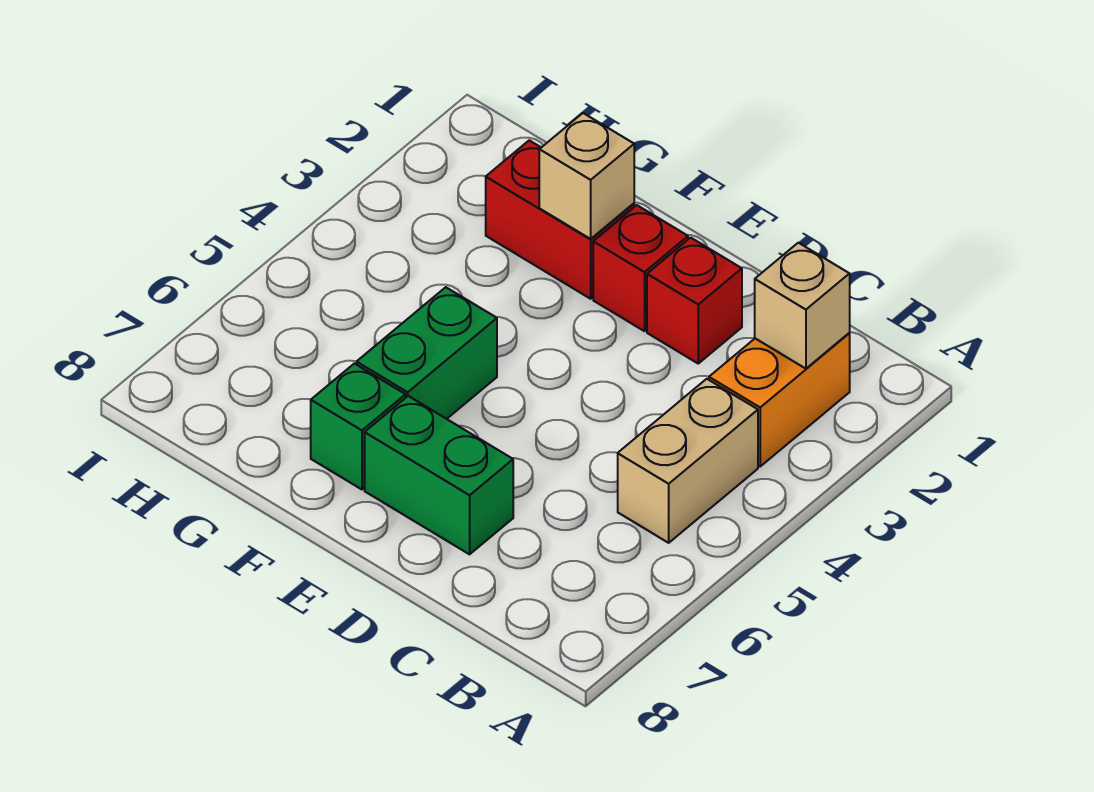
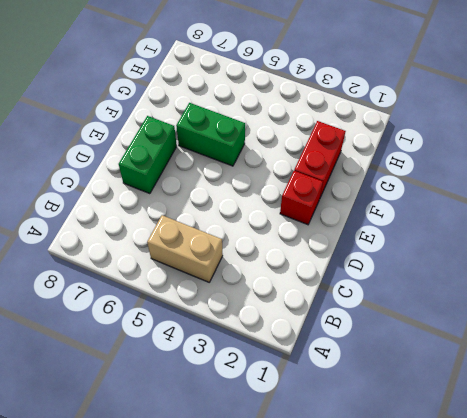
none -> orange brick B2:B3 level 1
none -> red brick D2 level 1

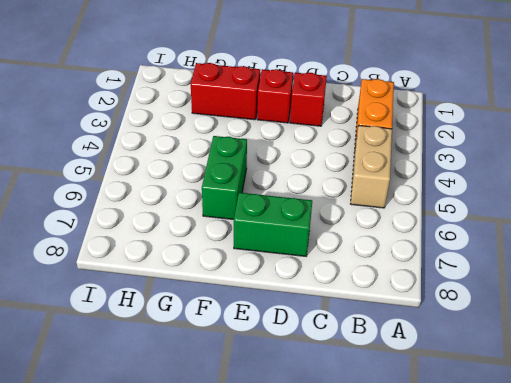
none -> green brick F7 level 1
none -> tan brick B2 level 2

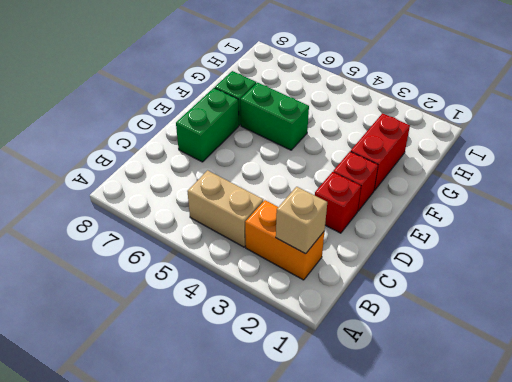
none -> tan brick F2 level 2

